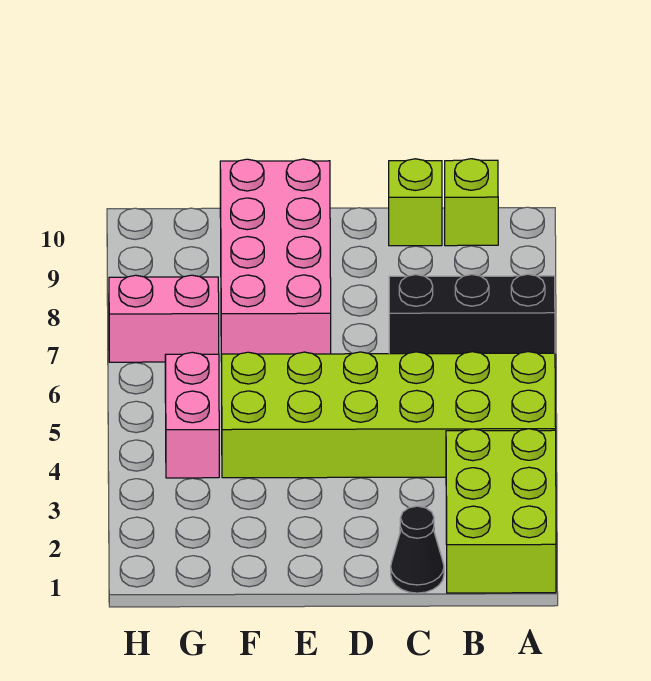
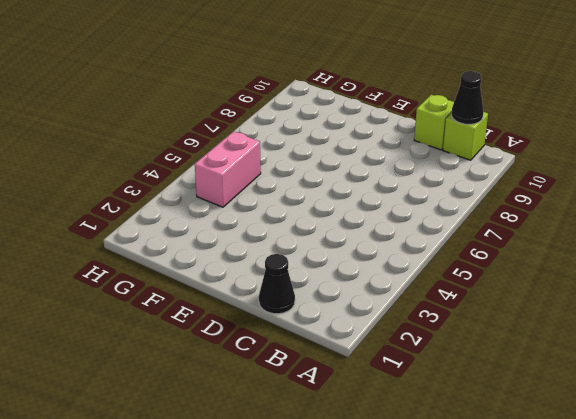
black cone B10 level 2 -> none
none -> lime brick A1:B3 level 1
none -> lime brick A4:F5 level 1

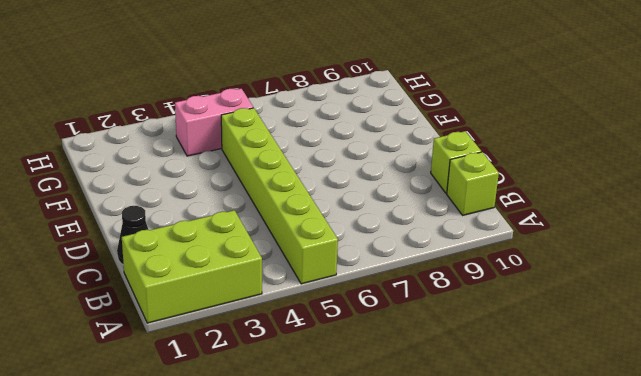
lime brick A5:F5 level 1 -> lime brick A4:F5 level 1
none -> black brick A7:C7 level 1
none -> pink brick E7:F10 level 1

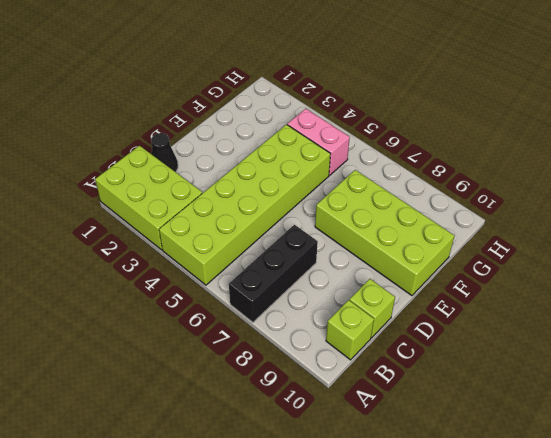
lime brick E7:F10 level 1 -> pink brick E7:F10 level 1
none -> pink brick G7:H7 level 1

